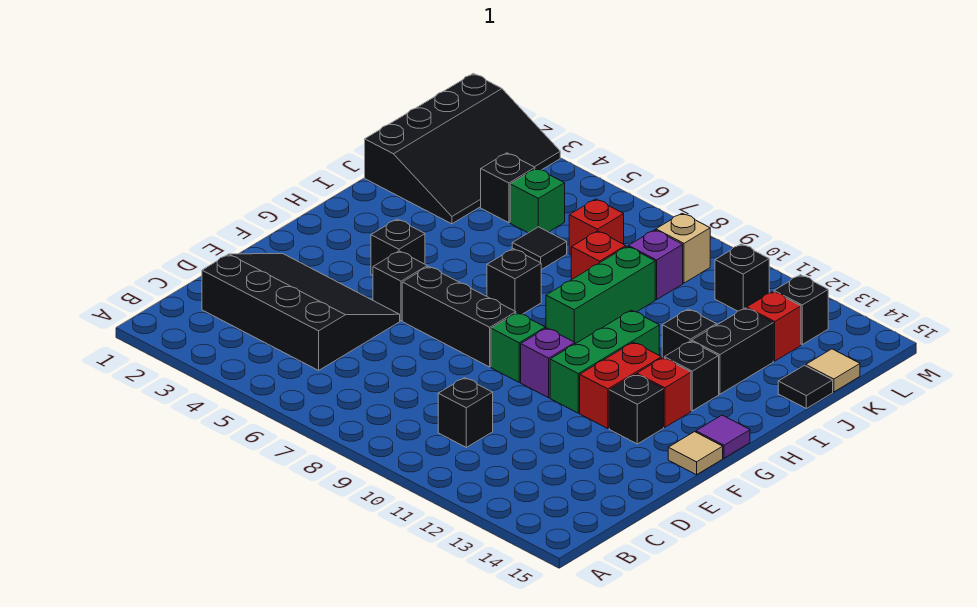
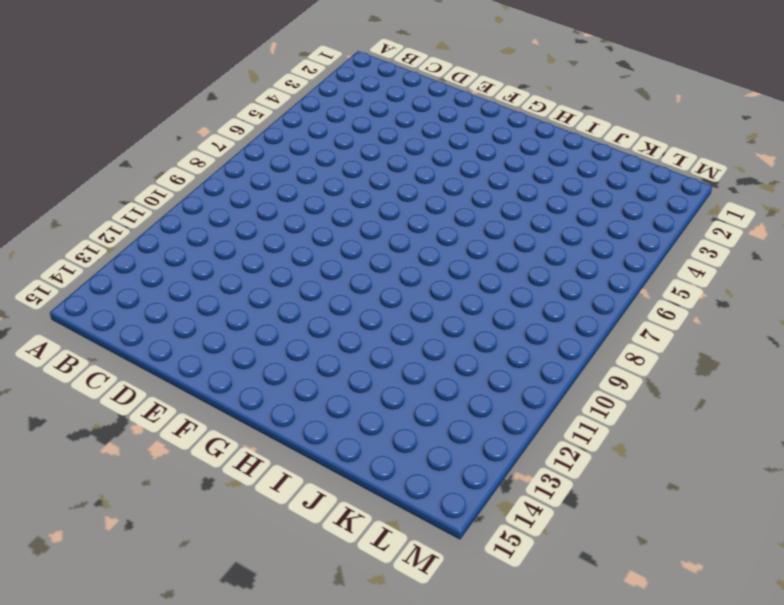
none -> black slope C2:E5 level 1 top C
none -> black brick C10 level 1
none -> black brick F5 level 1
none -> black brick F6:F8 level 1

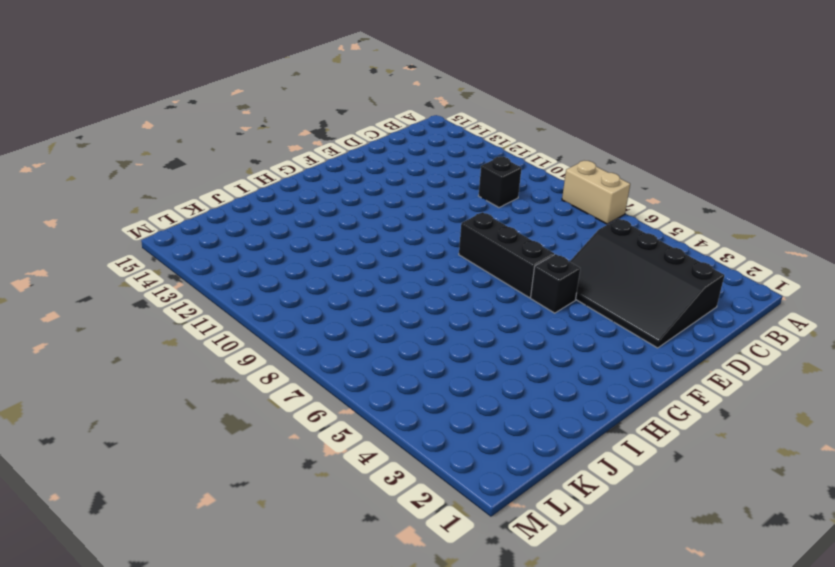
tan brick A7:A8 level 1 -> none
none -> green brick F9 level 1
none -> purple brick F10 level 1
none -> green brick F11:H11 level 1
none -> red brick F12:G12 level 1

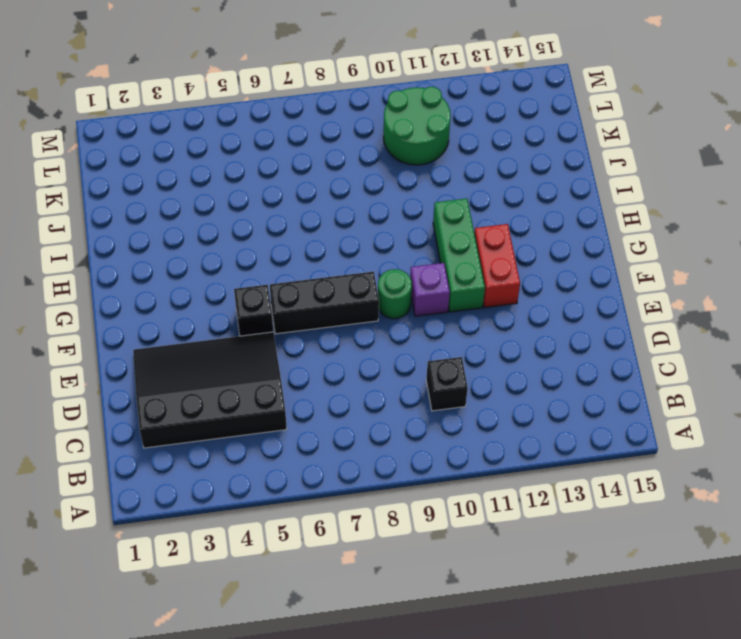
green round brick F9 level 1 -> green brick F9 level 1
green round brick K10:L11 level 1 -> black brick L11 level 1
none -> black brick F13 level 1
none -> tan tile F15 level 1
none -> black brick G4 level 1
none -> red brick G13 level 1

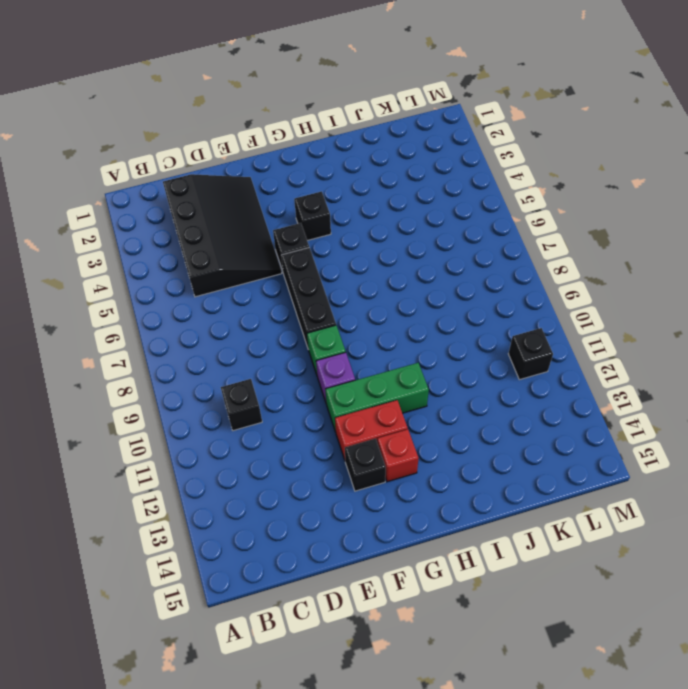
none -> tan tile F15 level 1
none -> purple tile G15 level 1
none -> black brick H7 level 1
none -> green brick H9:J9 level 1

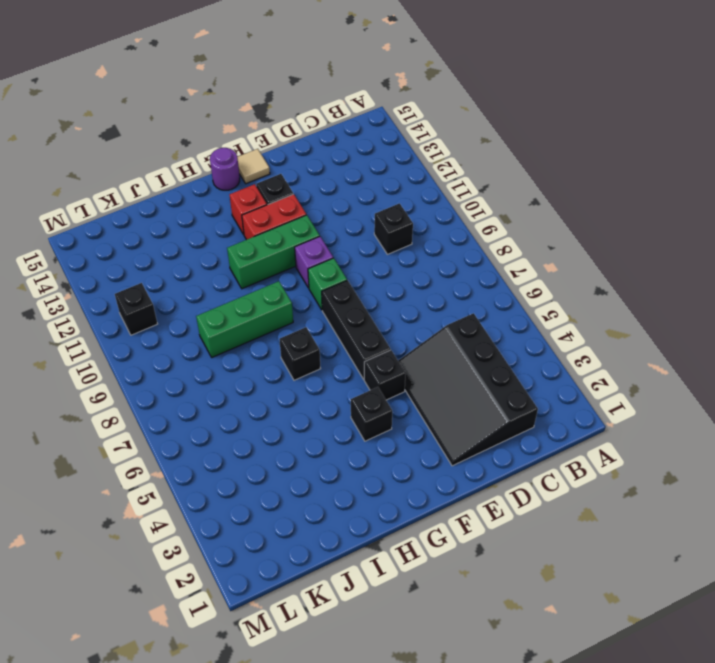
purple round brick G15 level 1 -> purple tile G15 level 1
none -> black brick H13 level 1
none -> black brick I12 level 1
none -> black brick I13:J13 level 1
none -> black slope J1:M3 level 1 top 1

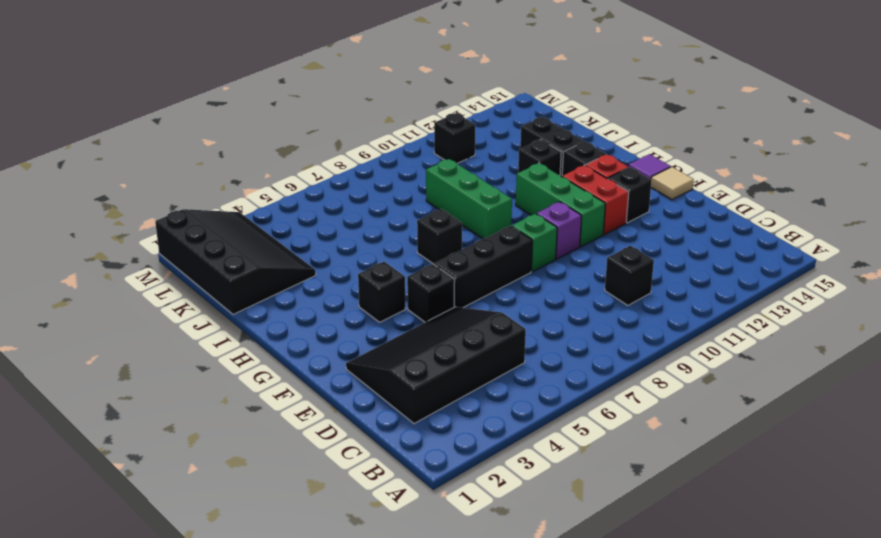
none -> black tile J6 level 1
none -> red brick J8 level 1
none -> black tile J15 level 1
none -> black brick K4 level 1

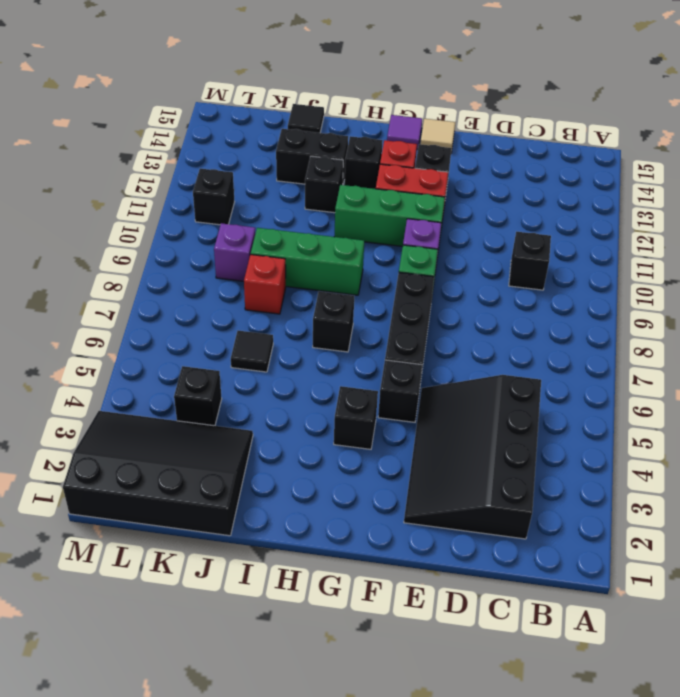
none -> green brick K5 level 1
none -> red brick K7 level 1
none -> red brick K13 level 1
none -> tan tile K15 level 1

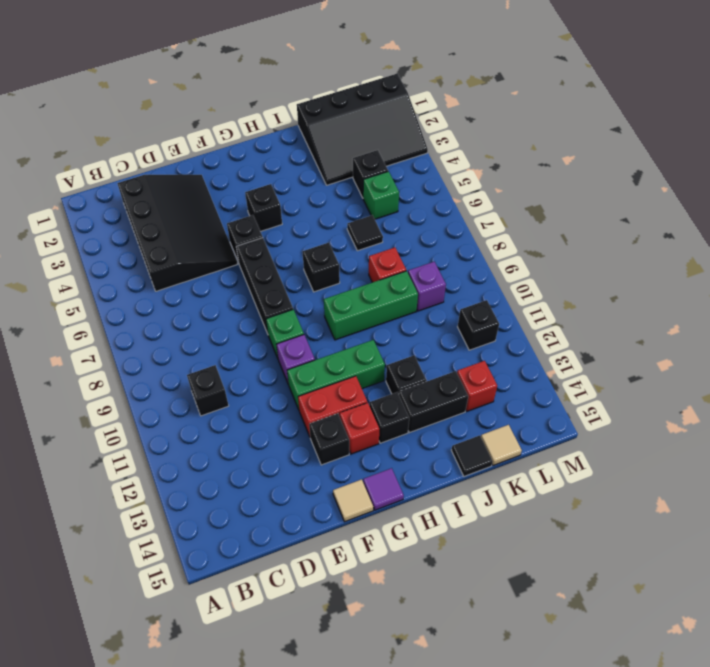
none -> red brick K7 level 1
none -> tan brick L9 level 1
none -> black brick L13 level 1

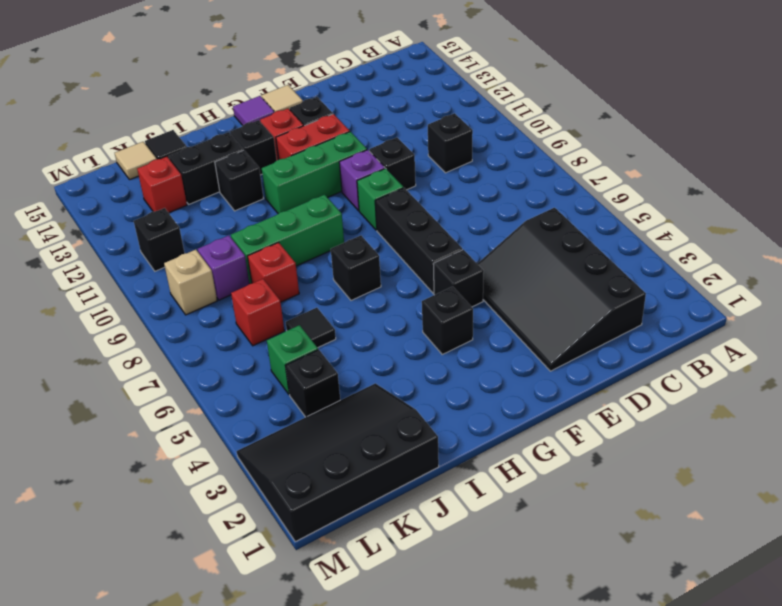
black brick E10 level 1 -> black brick L13 level 1

